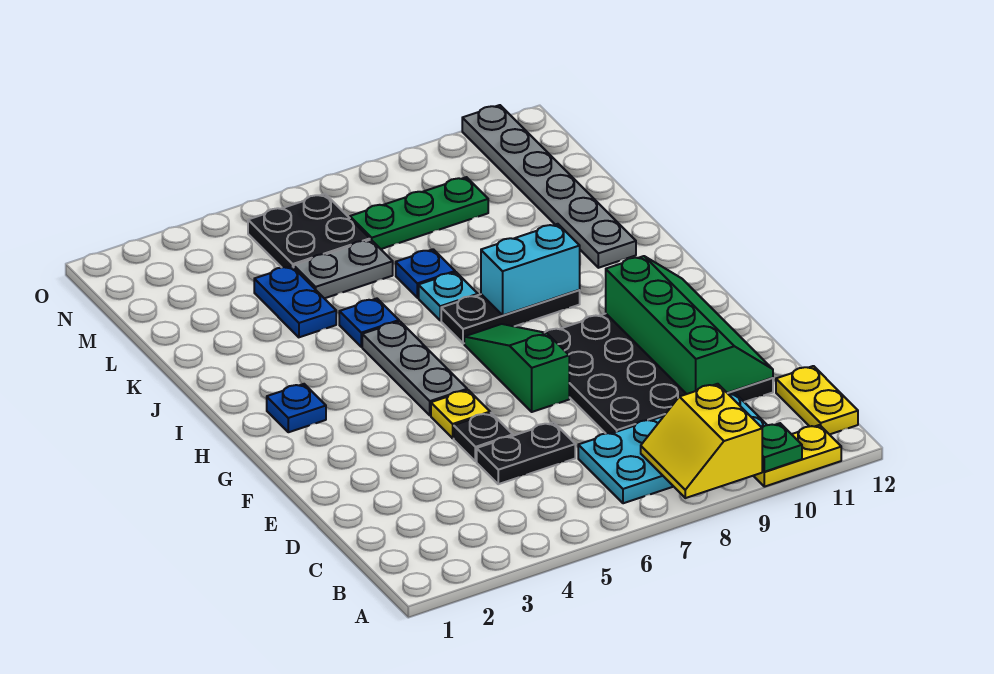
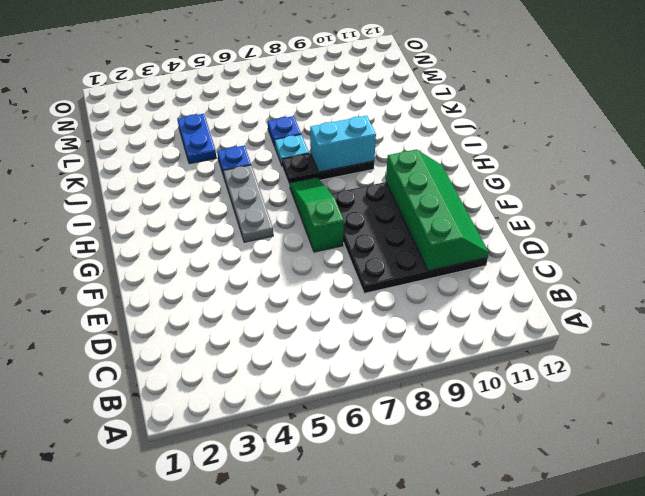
none -> yellow plate A10:A11 level 1
none -> cyan plate B7:C10 level 1
none -> yellow plate B12:C12 level 1

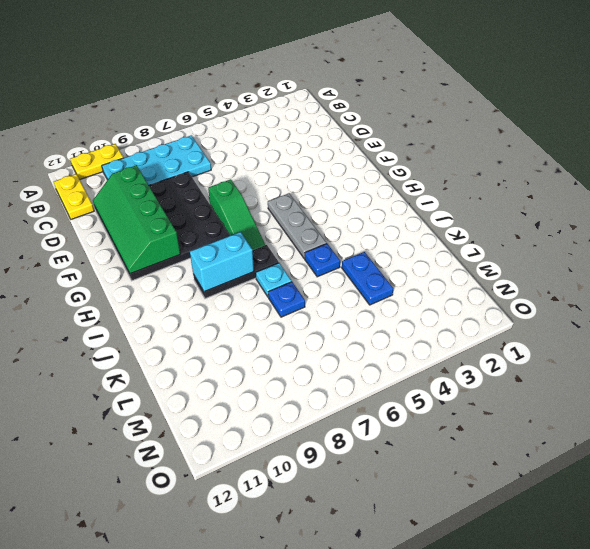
none -> black plate D5:D6 level 1
none -> black plate E5 level 1
none -> yellow plate F5 level 1

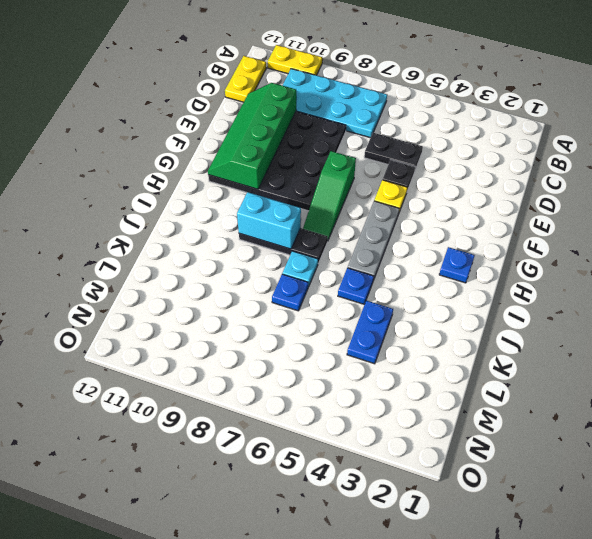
none -> grey plate J11:O11 level 1
none -> grey plate L5:L6 level 1
none -> black plate M5:N6 level 1

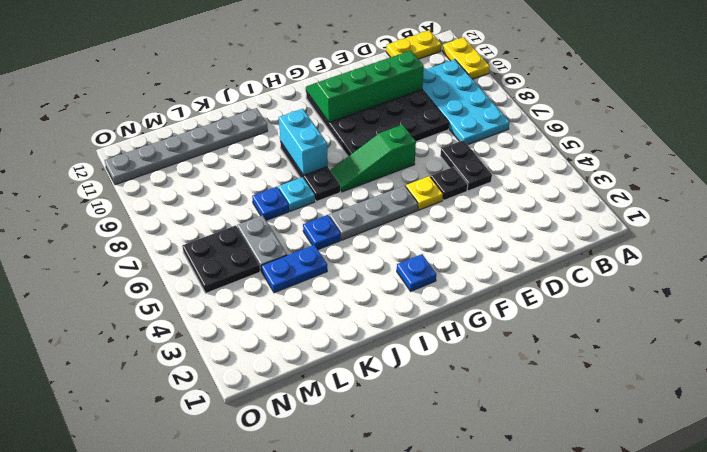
none -> green plate M7:M9 level 1
none -> yellow slope A8:B9 level 2 top 9
none -> green plate A10 level 2

